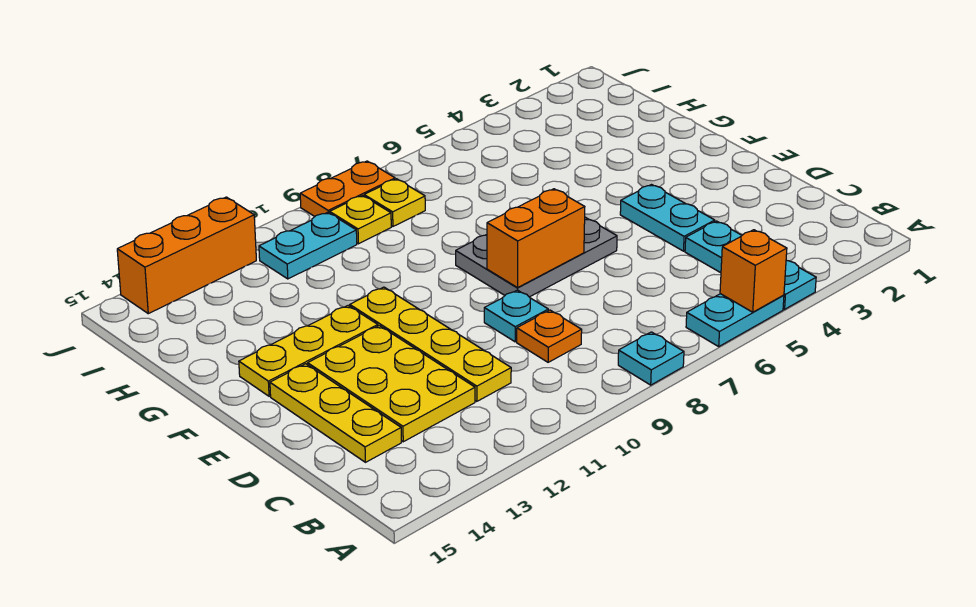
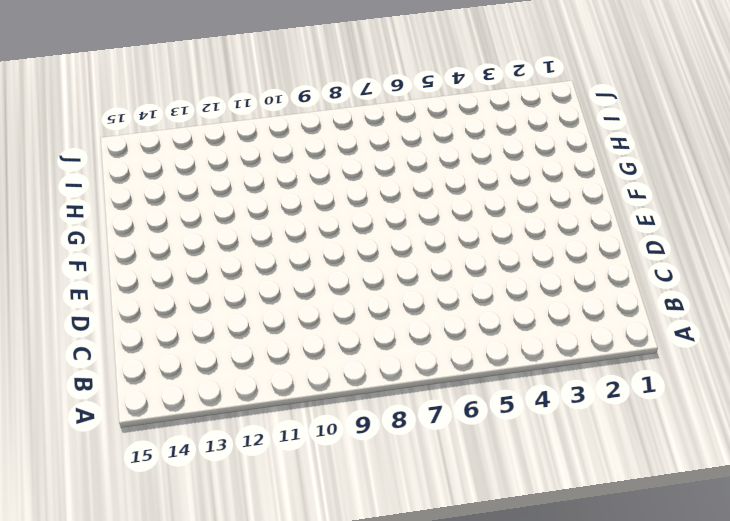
none -> cyan plate A4:C4 level 1
none -> cyan plate A5:A6 level 1
none -> cyan plate A8 level 1

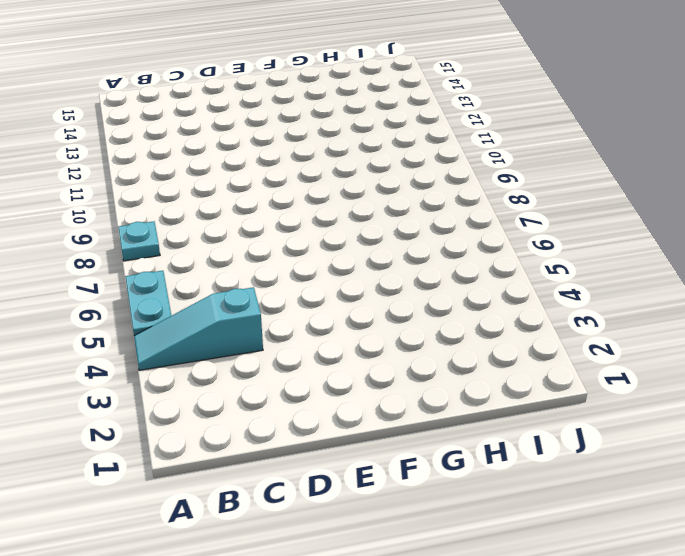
cyan slope A4:C4 level 1 top C -> cyan plate A4:C4 level 1
none -> orange plate C9 level 1
none -> yellow plate C11:F11 level 1
none -> yellow plate C12:E13 level 1

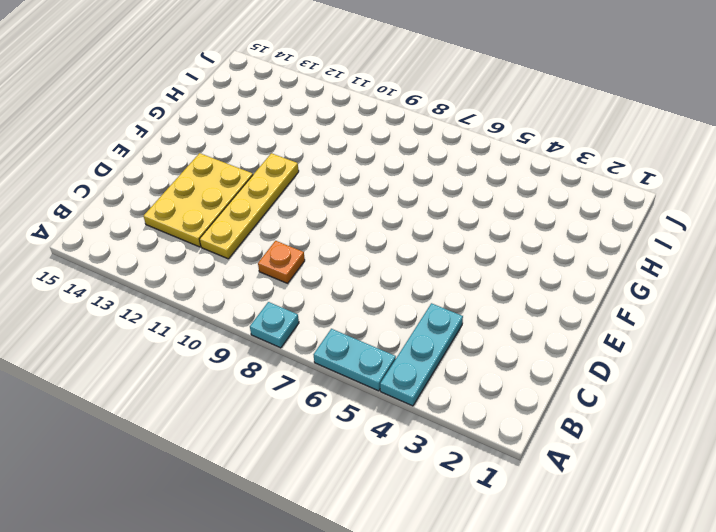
none -> yellow plate C14:E14 level 1
none -> cyan plate D4:E4 level 1
none -> cyan plate D9 level 1

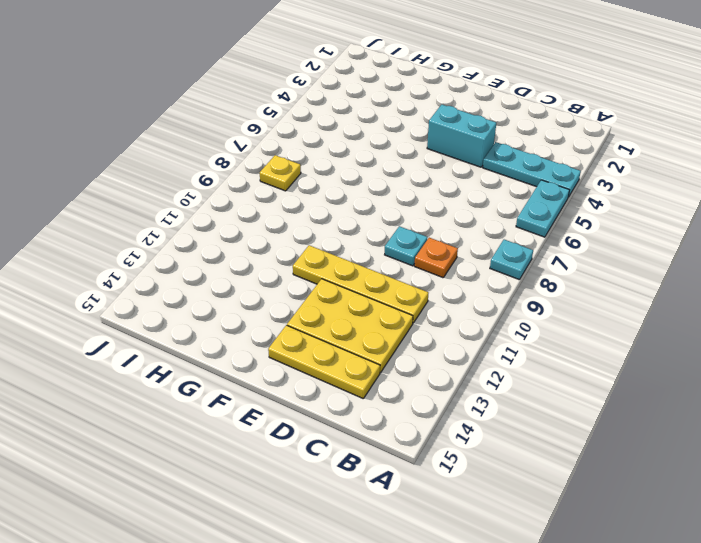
cyan brick D4:E4 level 1 -> cyan plate D4:E4 level 1
none -> grey plate E6:F8 level 1
none -> yellow plate F12:F14 level 1
none -> yellow plate I9 level 1

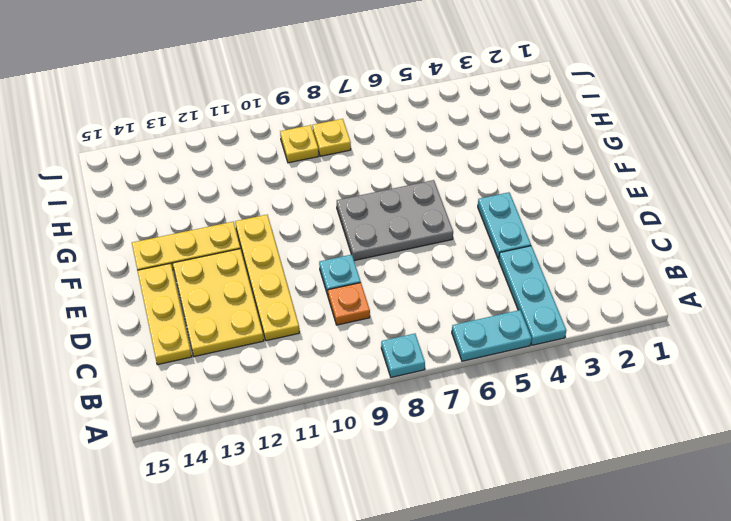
none -> cyan plate I10:I11 level 1
none -> orange plate J8:J9 level 1
none -> orange brick J12:J14 level 1

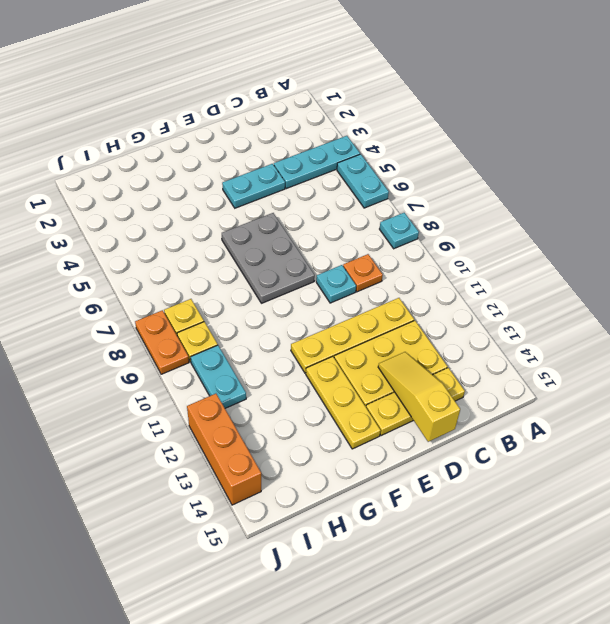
yellow slope D13:D15 level 2 top 15 -> none
none -> orange brick A5 level 2
none -> orange brick E7:E8 level 2

